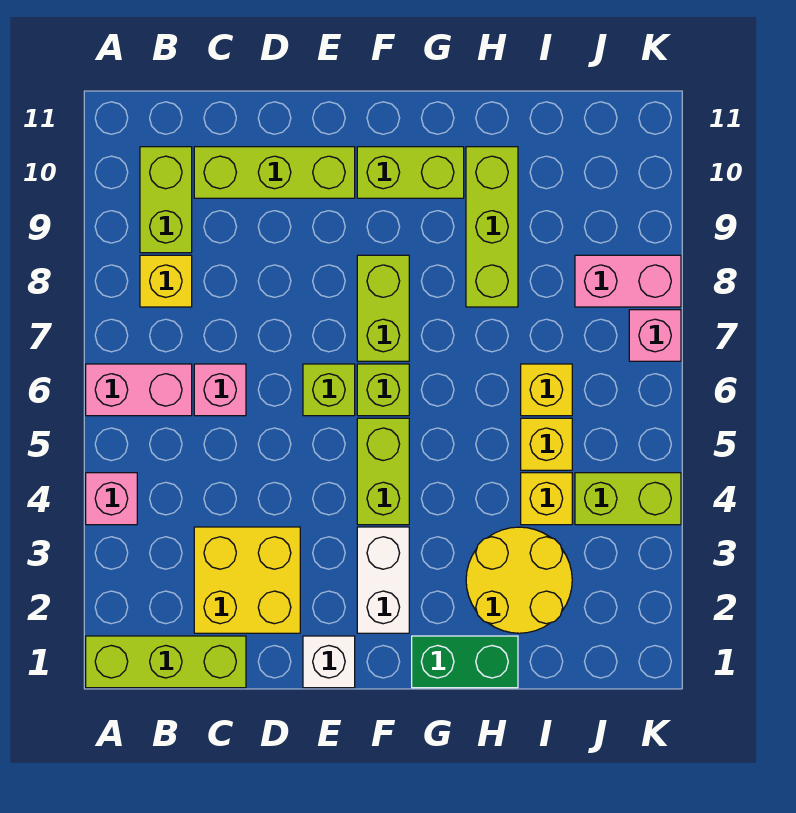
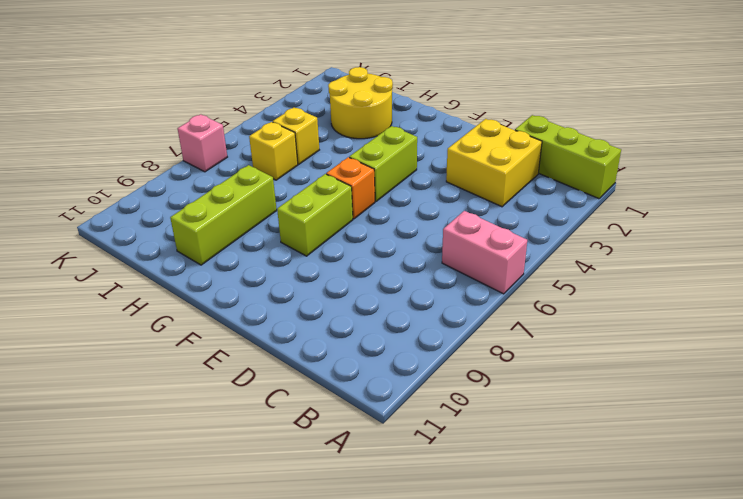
orange brick F6 level 1 -> lime brick F6 level 1
none -> pink brick A4 level 1
none -> yellow brick B8 level 1
none -> lime brick B9:B10 level 1

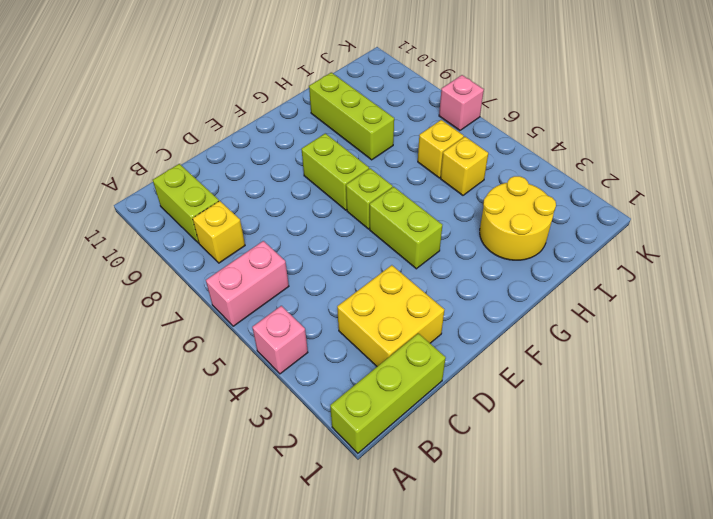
none -> pink brick C6 level 1
none -> lime brick C10:E10 level 1
none -> white brick E1 level 1

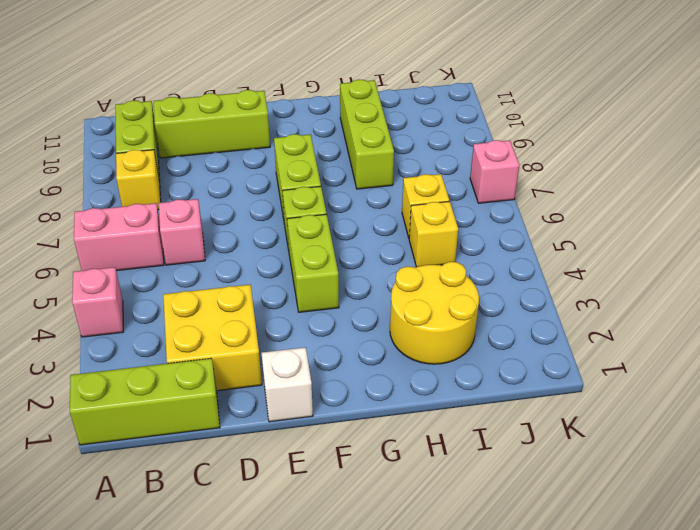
none -> lime brick E6 level 1
none -> white brick F2:F3 level 1
none -> lime brick F10:G10 level 1

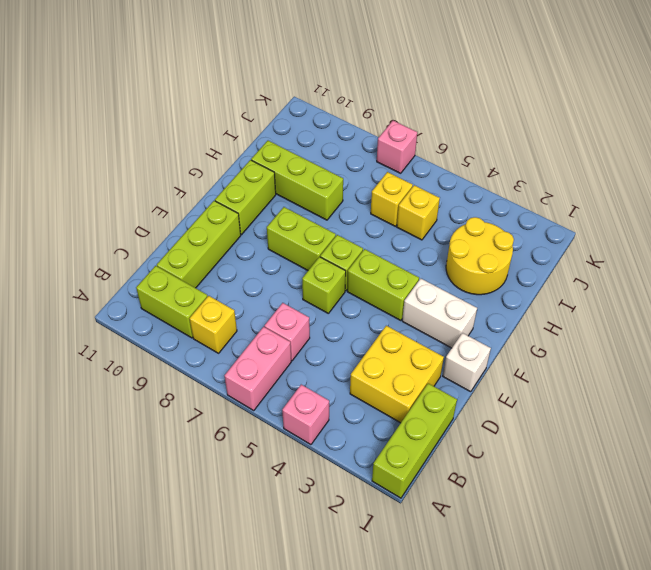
none -> green brick G1:H1 level 1
none -> yellow brick I4 level 1
none -> lime brick J4:K4 level 1

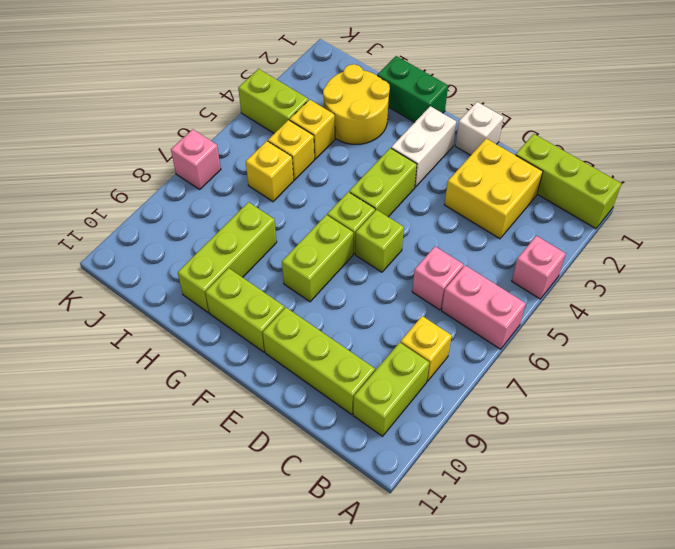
none -> pink brick J8:K8 level 1

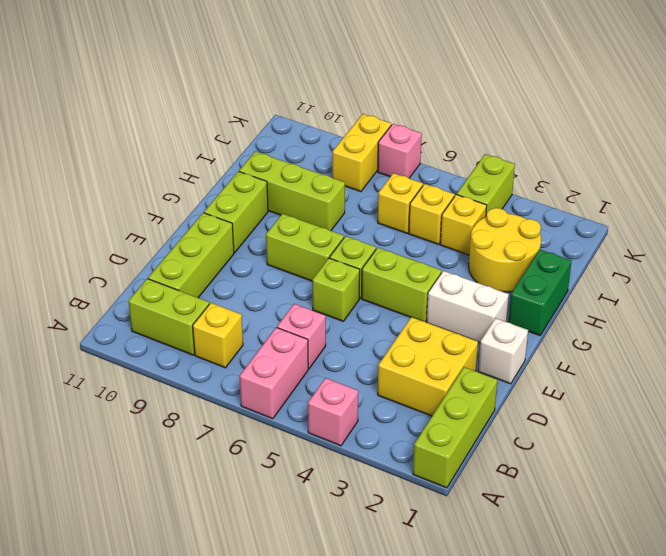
yellow brick J8:K8 level 1 -> pink brick J8:K8 level 1

